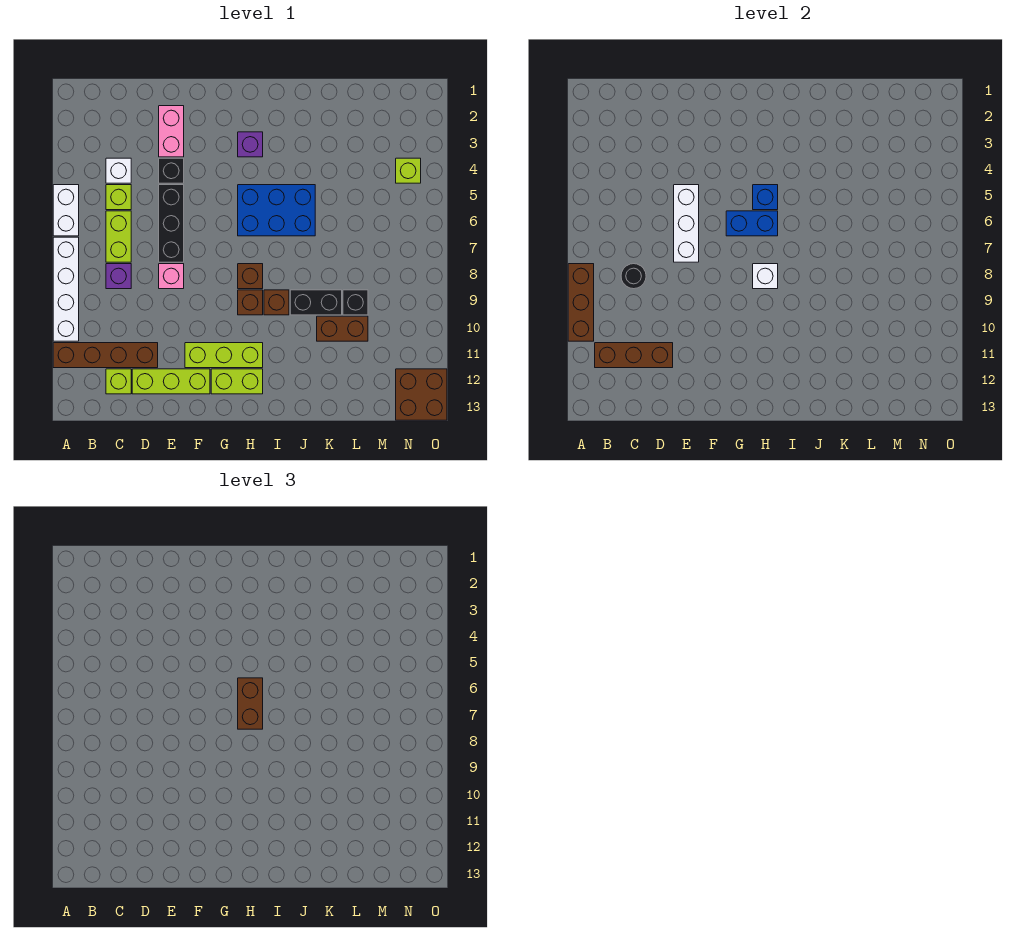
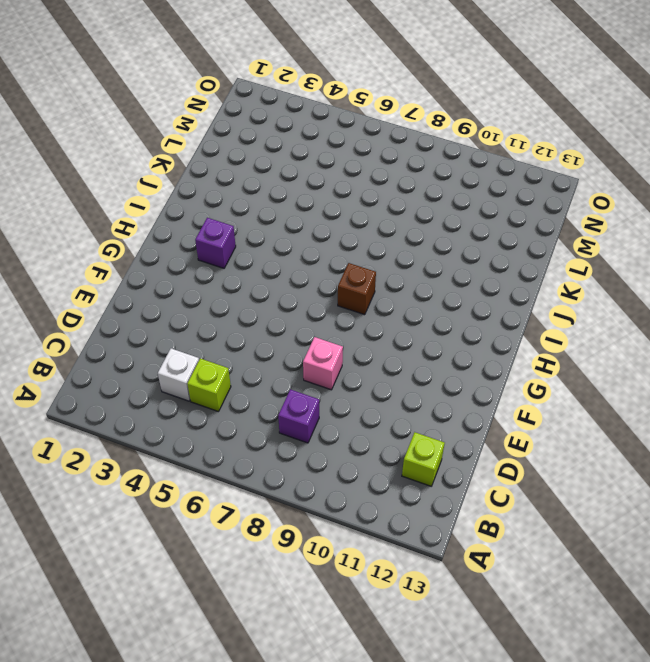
none -> white brick A5:A6 level 1
none -> white brick A7:A10 level 1
none -> brown brick A11:D11 level 1
none -> lime brick C6:C7 level 1

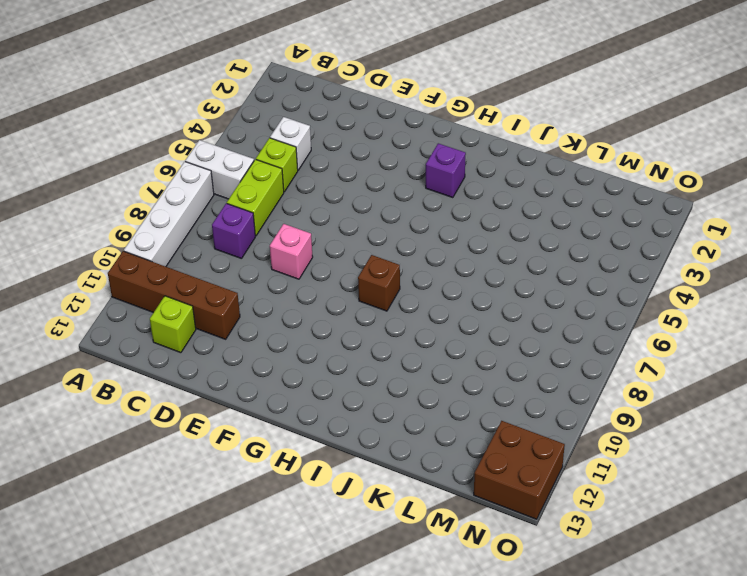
white brick A6:B6 level 1 -> white brick A5:A6 level 1
none -> lime brick D12:F12 level 1
none -> pink brick E2:E3 level 1
none -> black brick E4 level 1
none -> black brick E5:E7 level 1

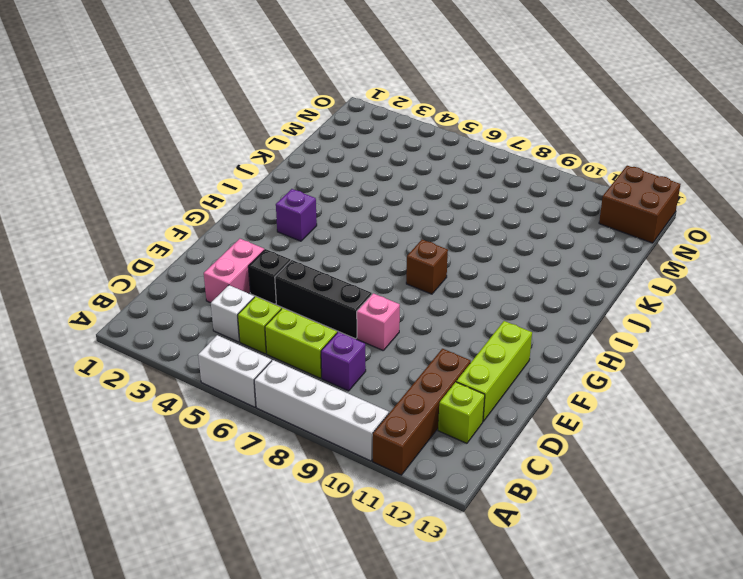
pink brick D3:E3 level 1 -> pink brick E2:E3 level 1
none -> lime brick F11:H11 level 1
none -> lime brick G12:H12 level 1
none -> blue brick H5:J6 level 1
none -> brown brick H9 level 1

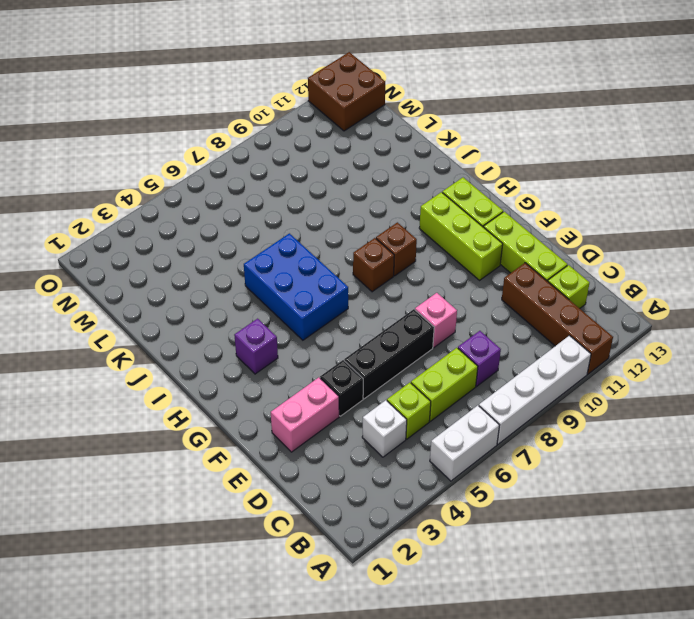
none -> brown brick I9 level 1
none -> black brick J9:K9 level 1
none -> brown brick K10:L10 level 1
none -> black brick L9 level 1

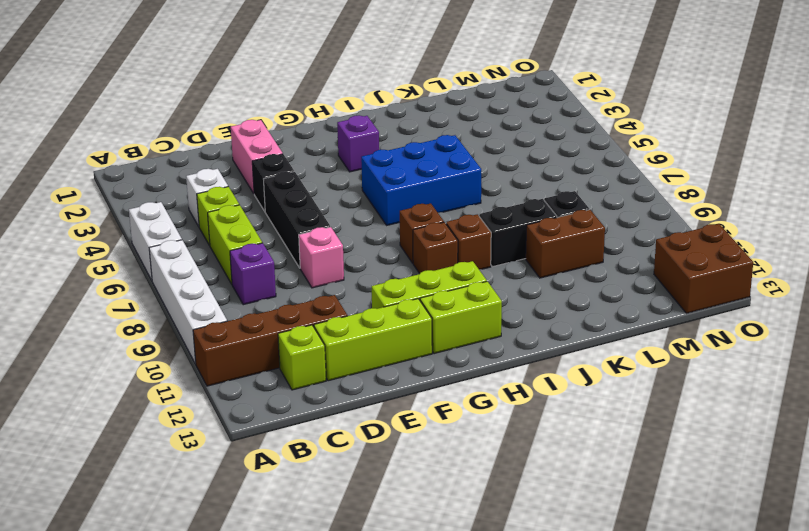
none -> lime brick N4 level 1
none -> brown brick A8:A10 level 2
none -> brown brick B11:D11 level 2
none -> black round brick C8 level 2

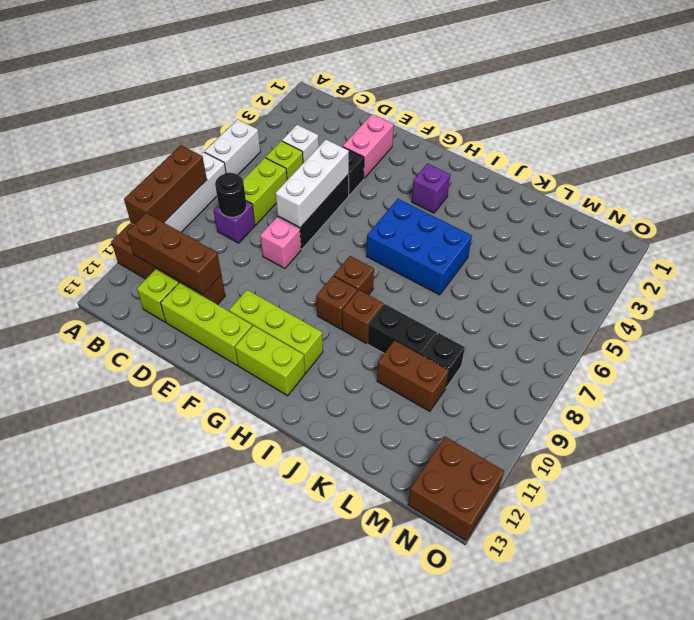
none -> lime brick N4 level 1
none -> blue brick G6:H6 level 2
none -> blue brick H5 level 2
none -> white brick H8 level 2

